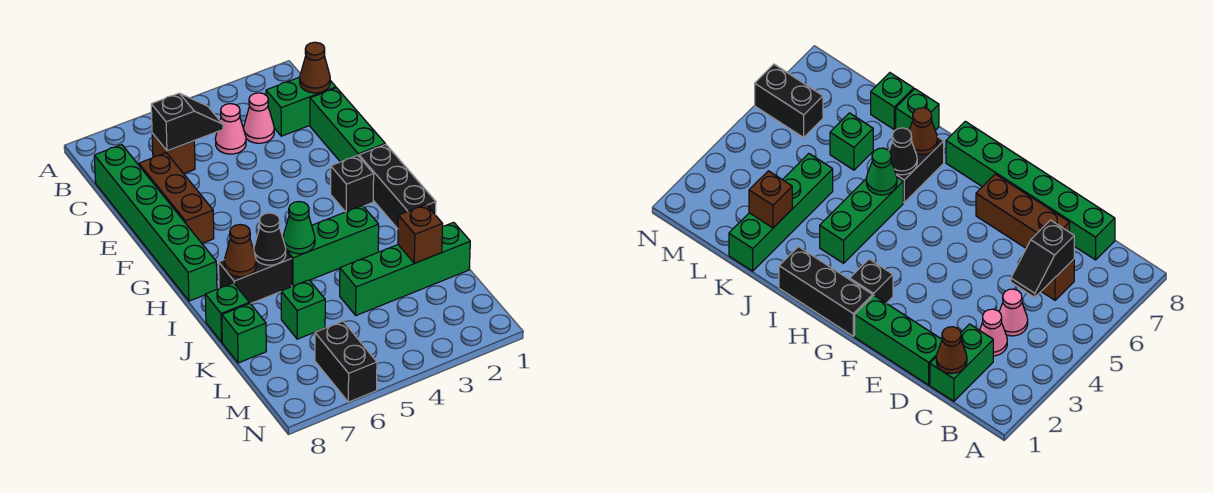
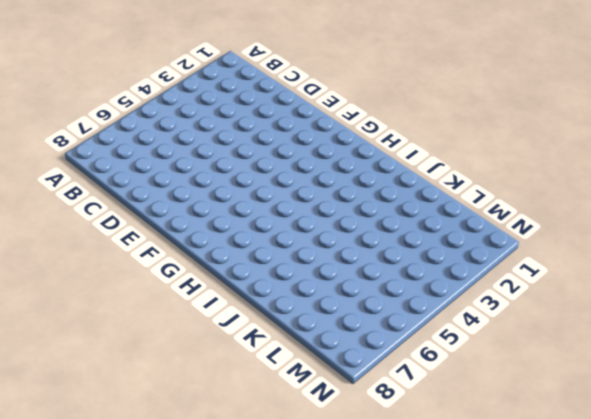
none -> green brick C1:C2 level 1
none -> pink cone C3 level 1
none -> pink cone C4 level 1

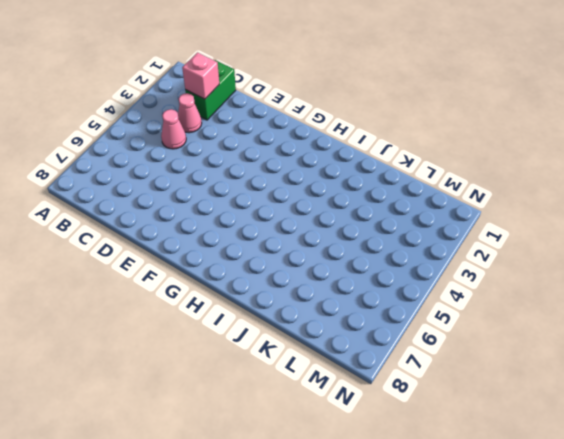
pink brick C2 level 2 -> none
none -> brown brick C6 level 1
none -> green brick C8:H8 level 1
none -> green brick D1:F1 level 1

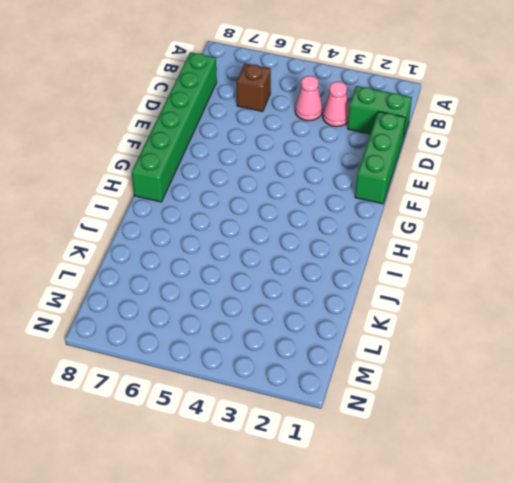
none -> brown brick D7:F7 level 1
none -> black brick G1:I1 level 1
none -> black brick G2 level 1

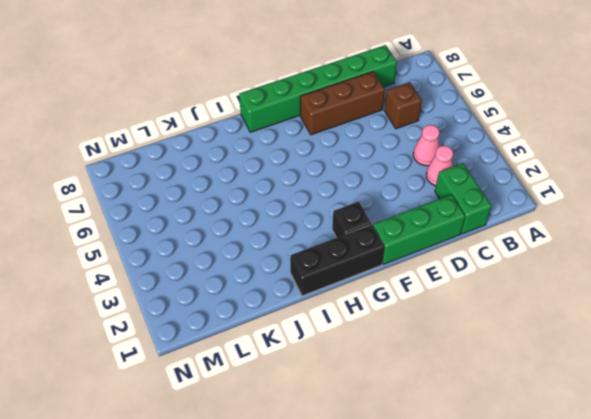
none -> green brick I3:I5 level 1
none -> black brick I6:I7 level 1
none -> green brick J8 level 1

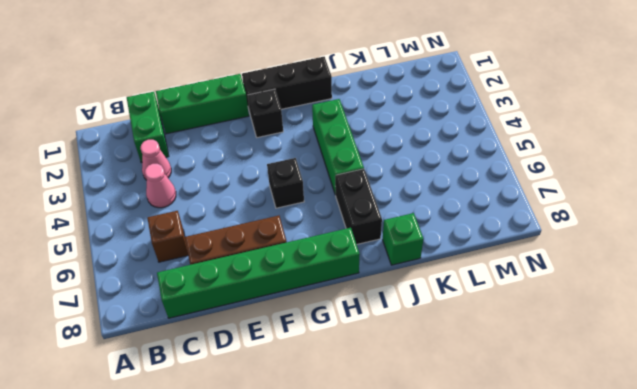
black brick G5 level 1 -> none
none -> green brick K1:K4 level 1
none -> green brick K6 level 1
none -> green brick K8 level 1

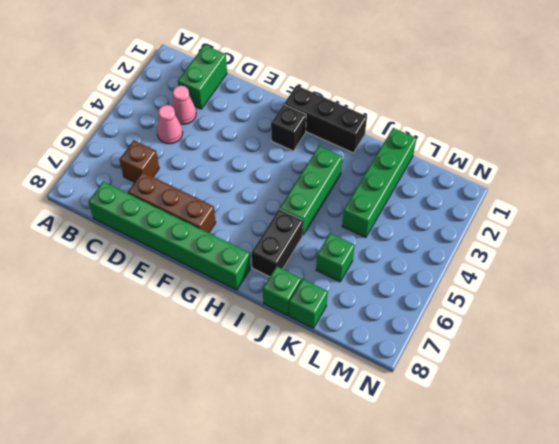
none -> green brick D1:F1 level 1
none -> black brick M6:N6 level 1
none -> brown cone C1 level 2

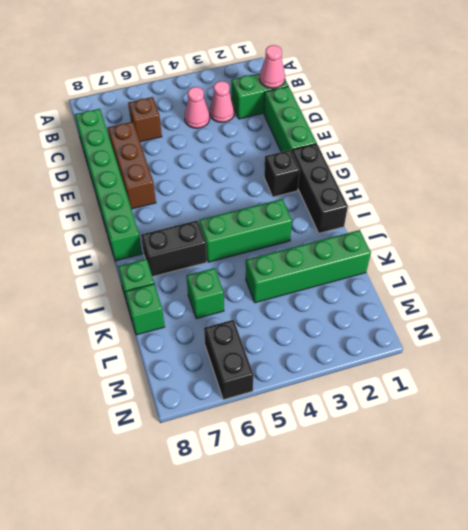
pink cone C1 level 2 -> brown cone C1 level 2
none -> black slope C5:C6 level 2 top 6
none -> green cone I5 level 2
none -> black cone I6 level 2

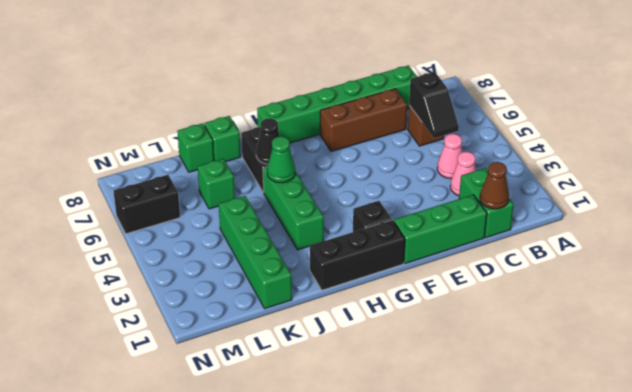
none -> brown cone I7 level 2
none -> brown brick K2 level 2

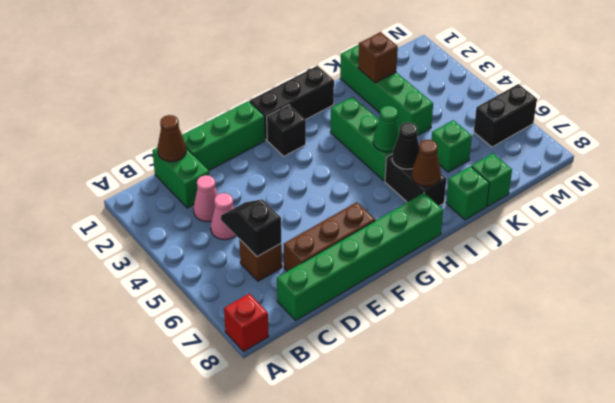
red brick A8 level 1 -> none

